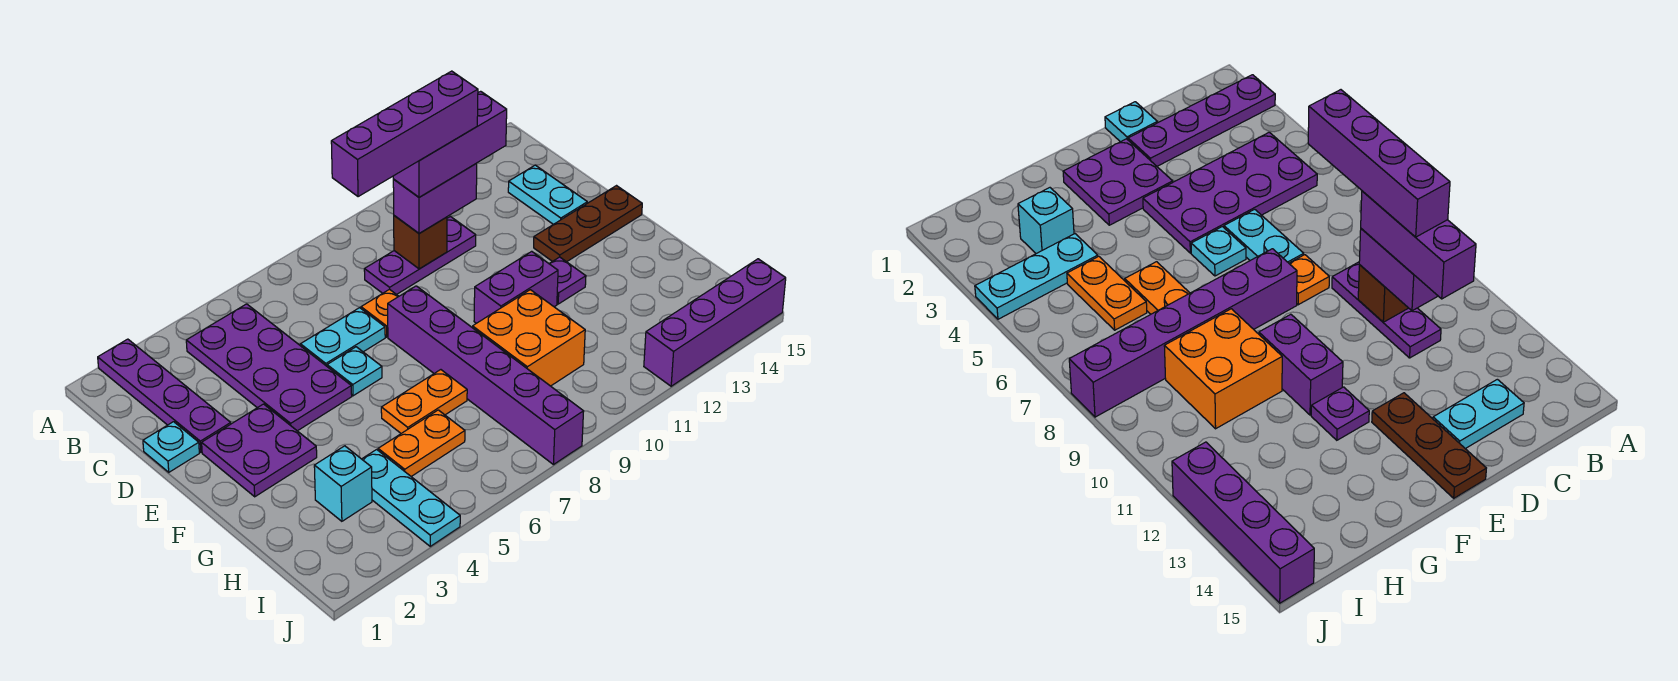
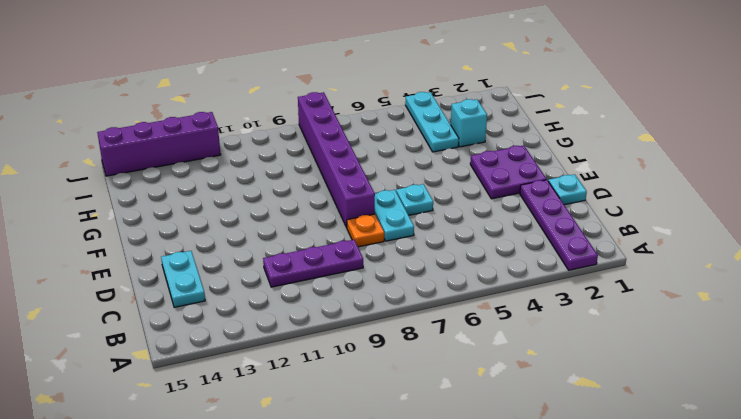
cyan plate D7:E7 level 1 -> cyan plate D6:D7 level 1
none -> purple plate B4:E5 level 1
none -> brown plate E13:E15 level 1
none -> purple brick F10:F11 level 1

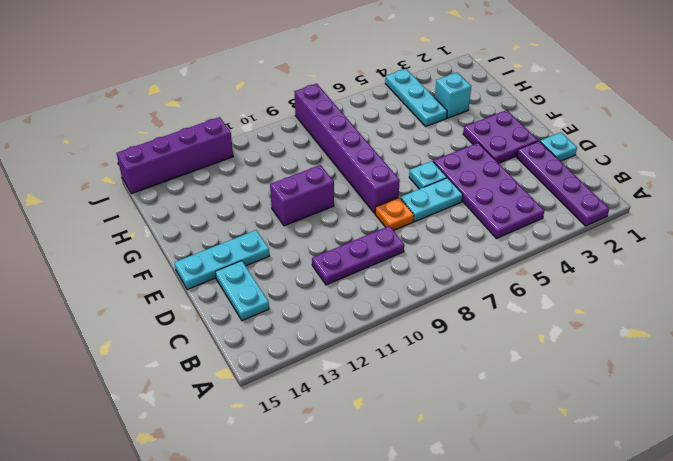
cyan plate E13:E15 level 1 -> brown plate E13:E15 level 1
none -> purple plate F12 level 1
none -> orange plate G6:G7 level 1
none -> orange brick G9:H10 level 1

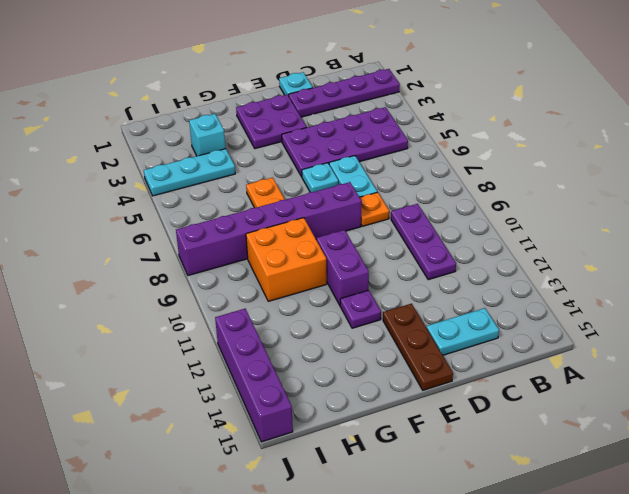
none -> orange plate H5:H6 level 1
none -> brown brick C10 level 2
none -> purple brick C10:C11 level 3

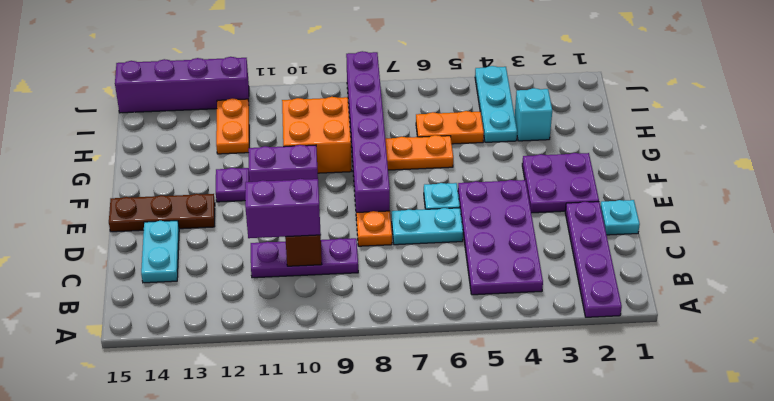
orange plate H12:I12 level 1 -> none
none -> purple brick C10:C12 level 4
none -> purple brick C8:C11 level 5

